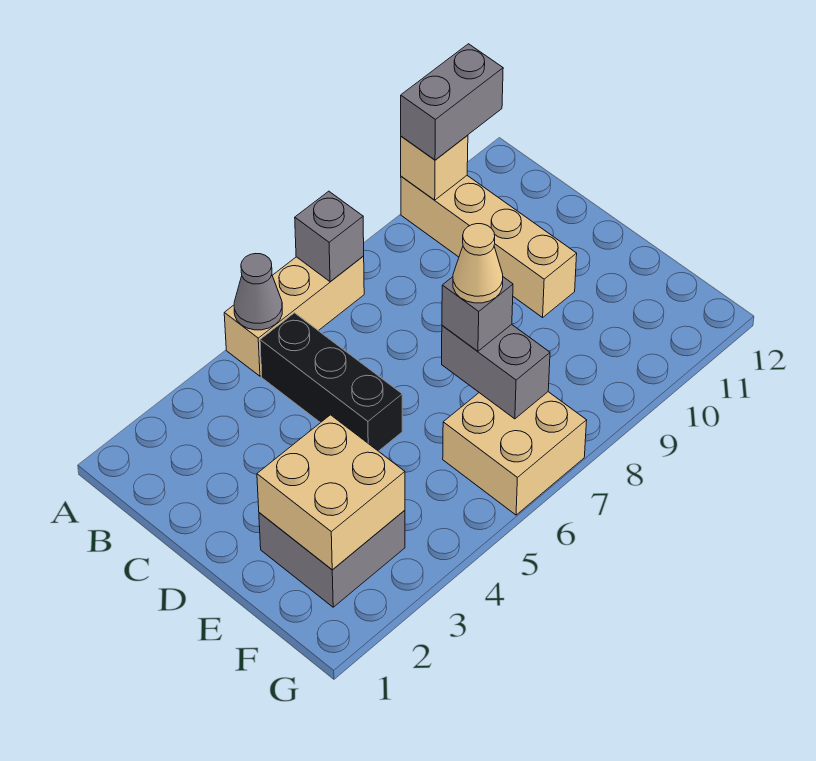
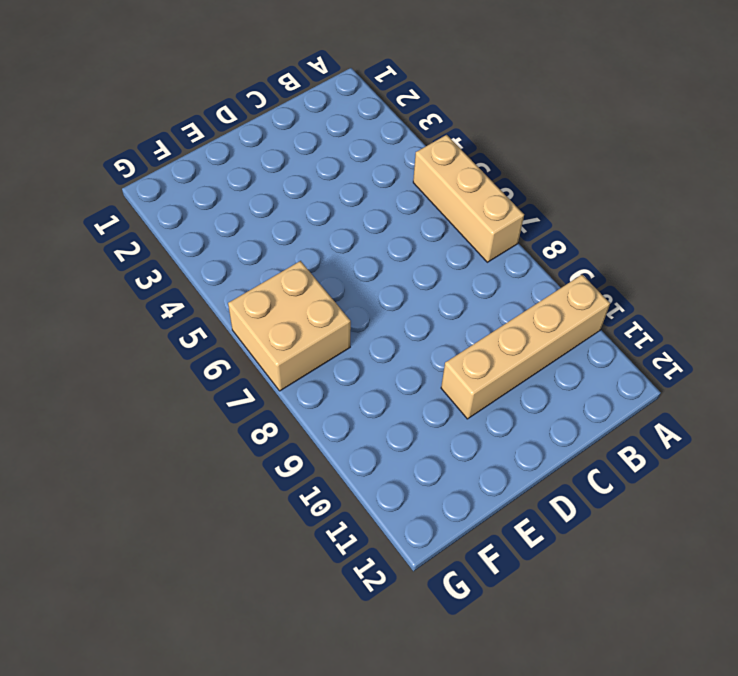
none -> black brick B5:D5 level 1
none -> grey brick E2:F3 level 1
none -> grey cone A5 level 2

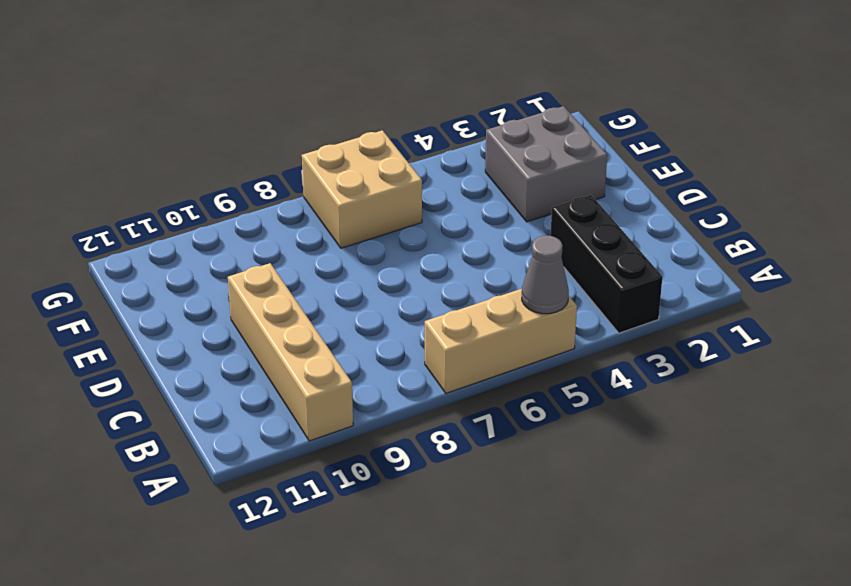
black brick A3:C3 level 1 -> black brick B5:D5 level 1
none -> grey brick A7 level 2
none -> tan brick A10 level 2
none -> tan brick E2:F3 level 2

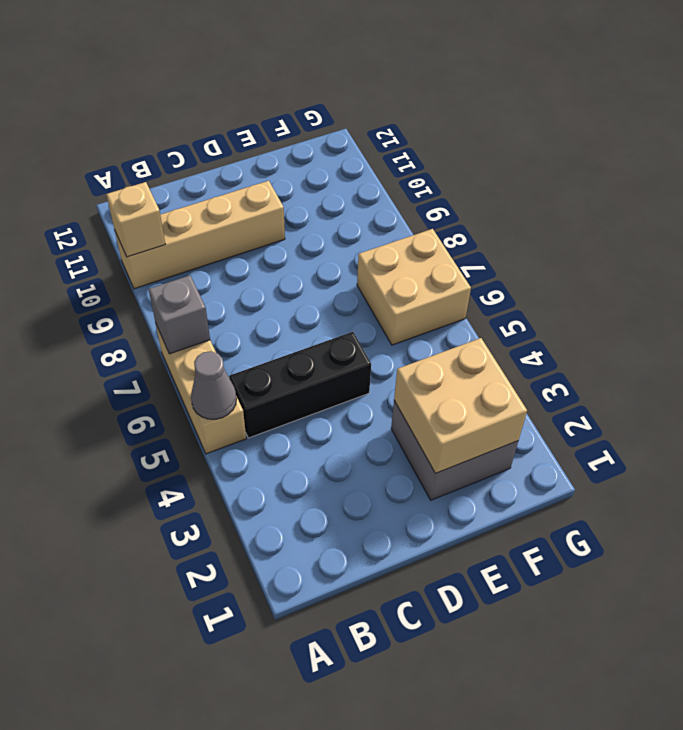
none -> grey brick E7:F7 level 2
none -> grey brick A10:A11 level 3
none -> grey brick E7 level 3

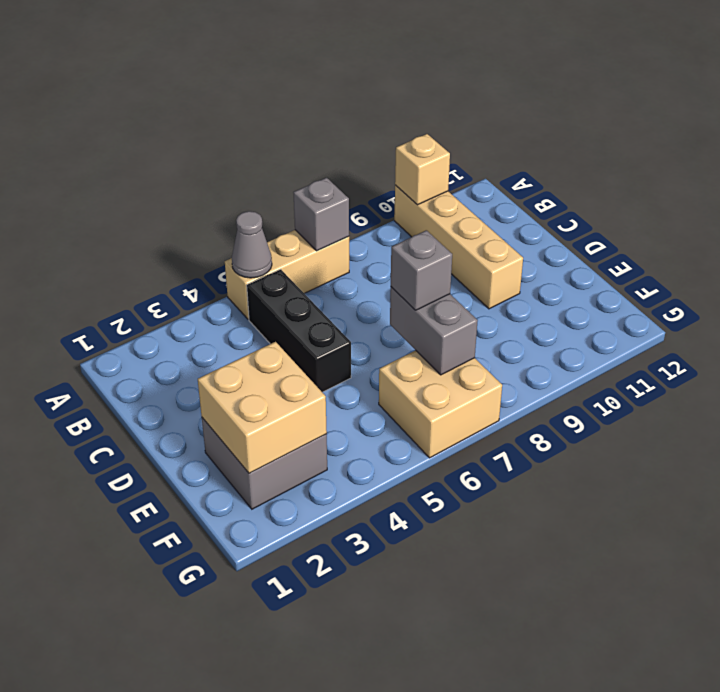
none -> grey brick A10:A11 level 3
none -> tan cone E7 level 4

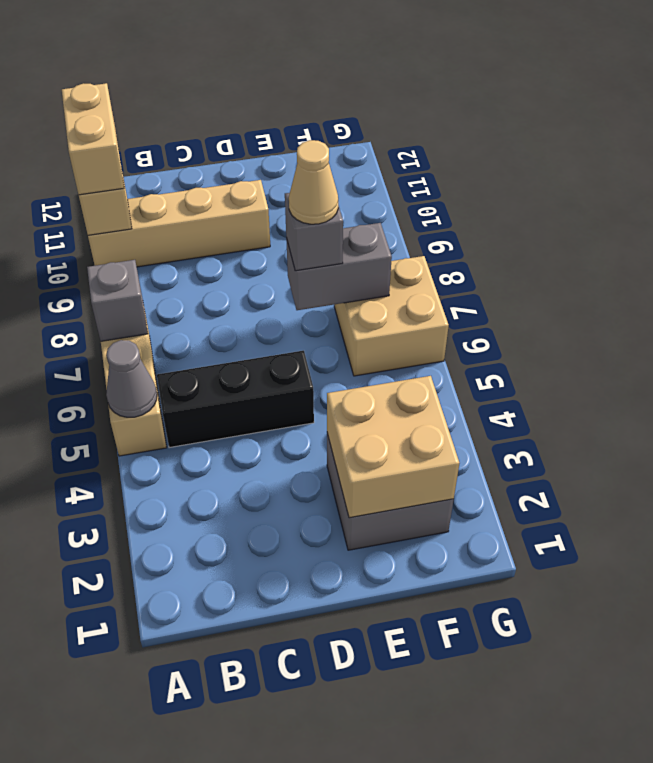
tan brick A10:A11 level 3 -> grey brick A10:A11 level 3

